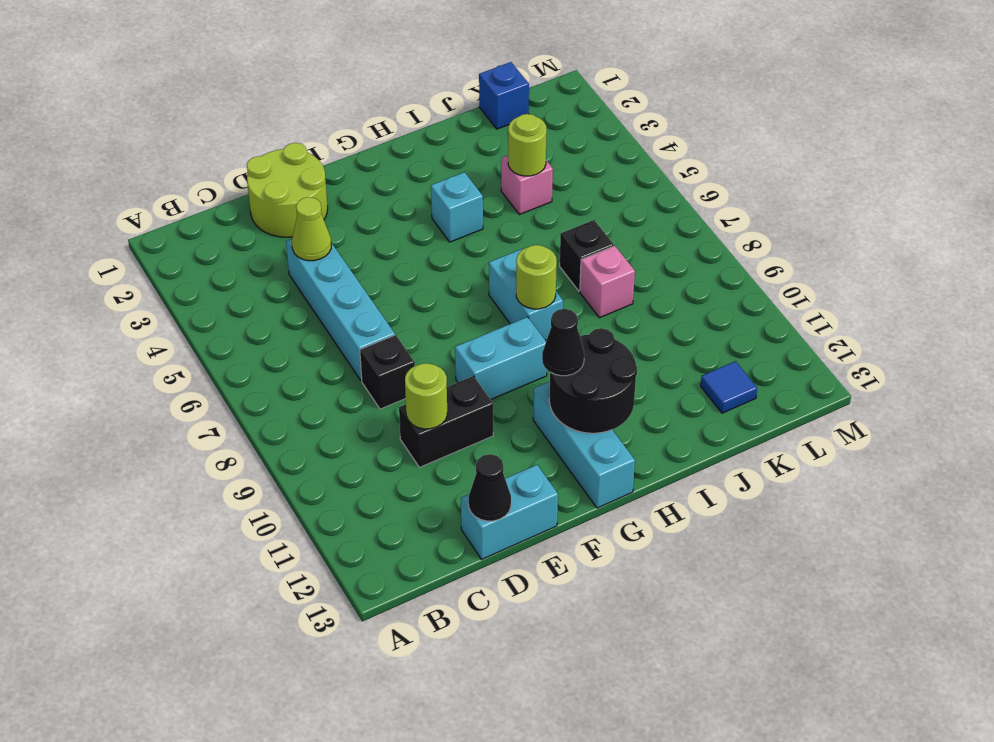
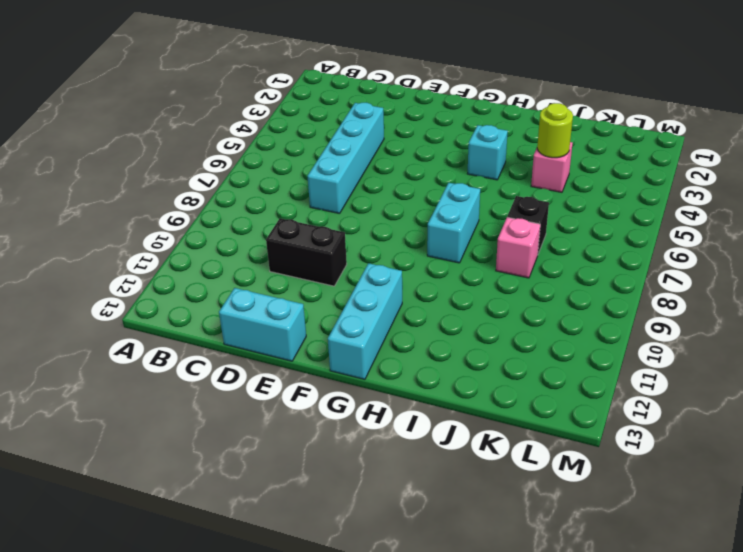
none -> lime round brick D1:E2 level 1
none -> black brick D8 level 1
none -> cyan brick F9:G9 level 1

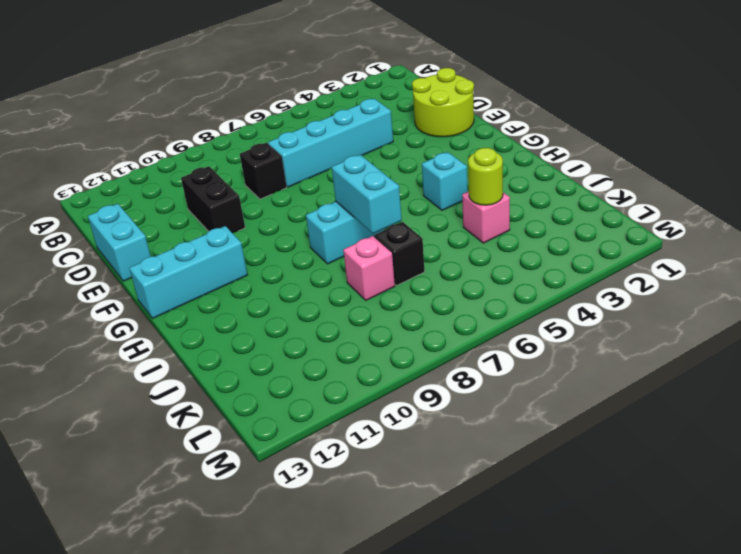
cyan brick H7:I7 level 2 -> cyan brick F9:G9 level 1
none -> blue brick K1 level 1
none -> blue tile K12 level 1
none -> lime cone D4 level 2

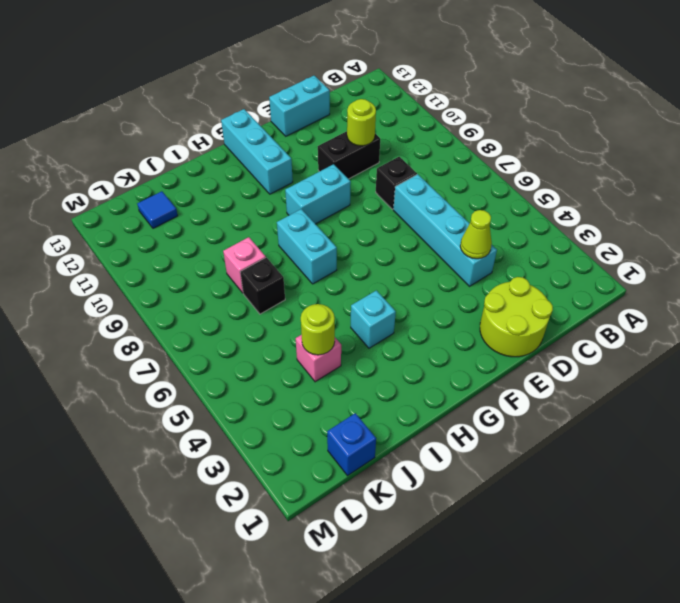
none -> black cone D13 level 2
none -> black round brick G11:H12 level 2
none -> lime round brick H8 level 2

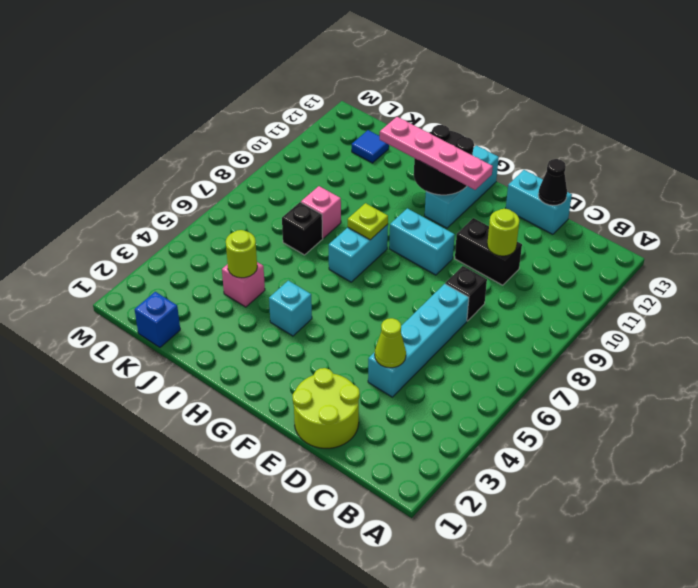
pink plate F11:I11 level 3 -> black cone G11 level 3
lime plate H8 level 2 -> lime round brick H8 level 2

